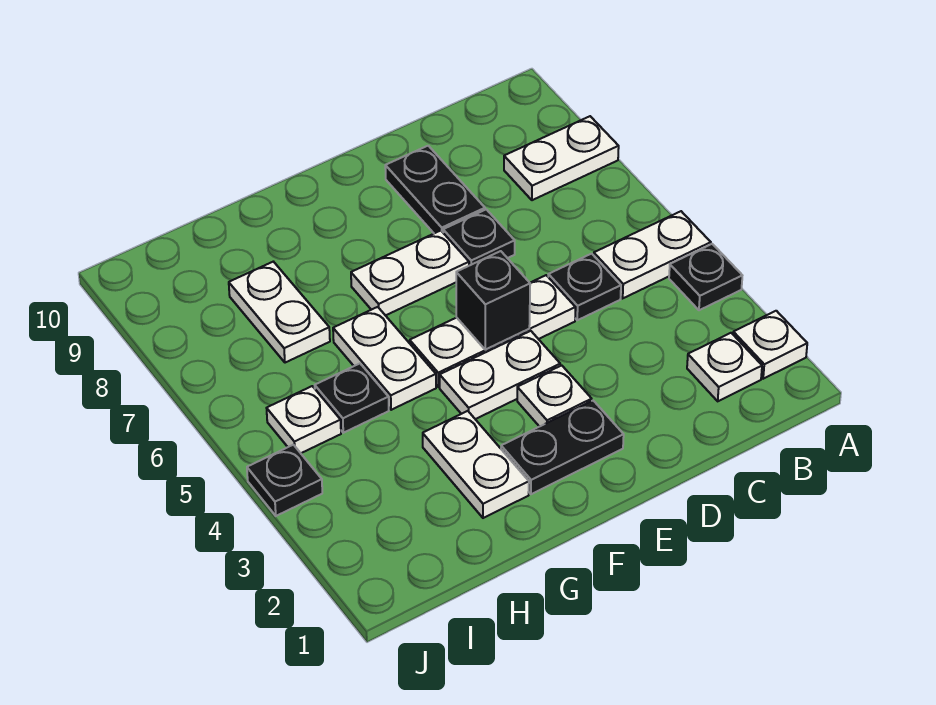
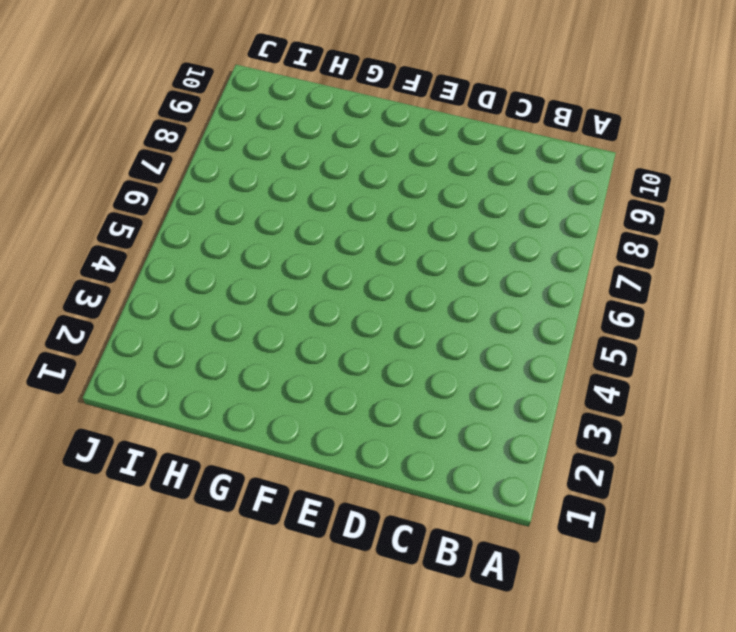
none -> white plate A2 level 1
none -> black plate A4 level 1
none -> white plate A5:B5 level 1

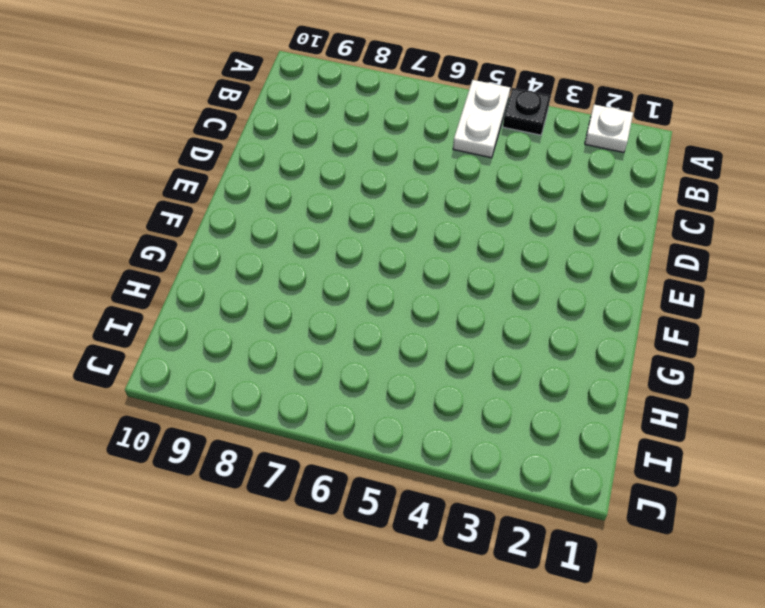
none -> white plate A8:B8 level 1
none -> white plate B2 level 1
none -> black plate C5 level 1

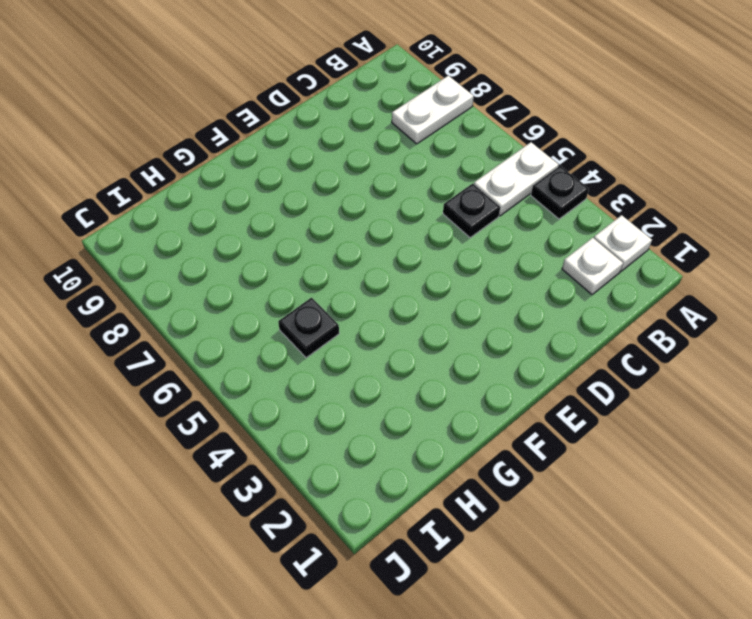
none -> white plate D5:F5 level 1
none -> black plate D7 level 1
none -> black plate D8:D9 level 1

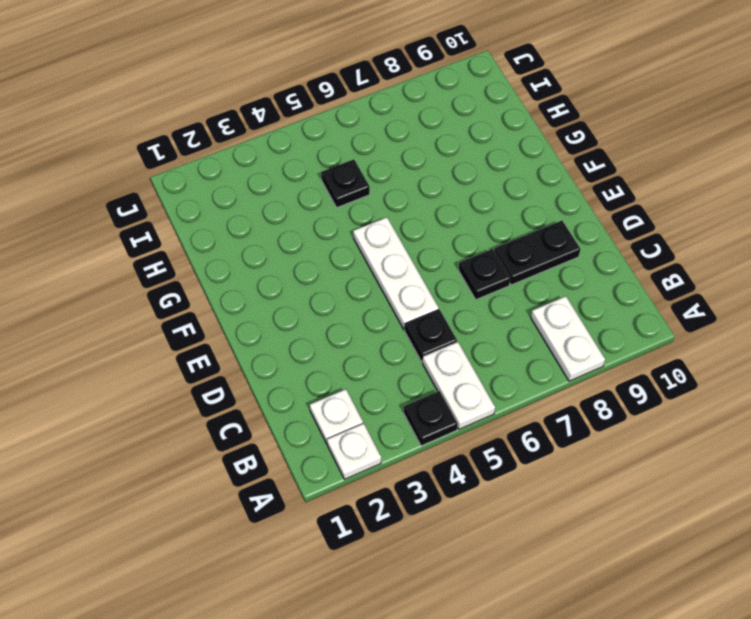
none -> black plate E2:F2 level 1
none -> white plate E3 level 1
none -> white plate E4:F4 level 1

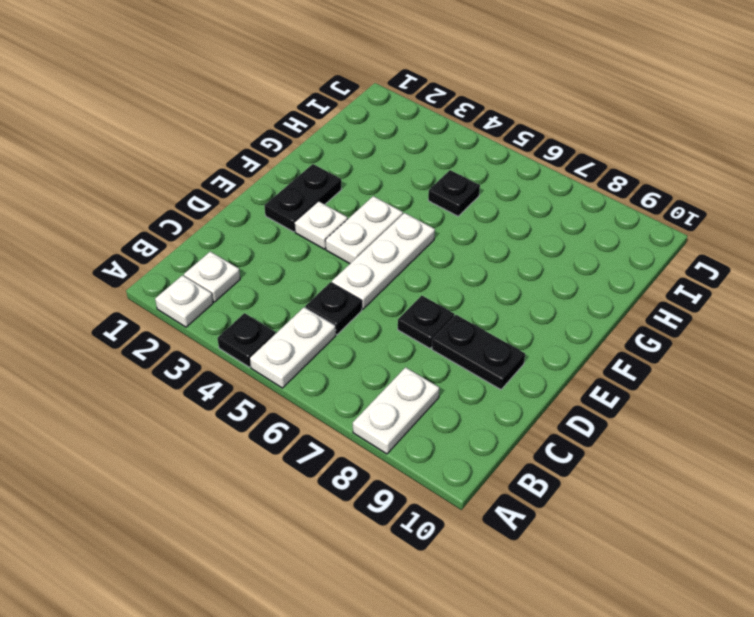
none -> white plate E7:F7 level 1
none -> white plate G2:G3 level 1
none -> white plate G5:G6 level 1

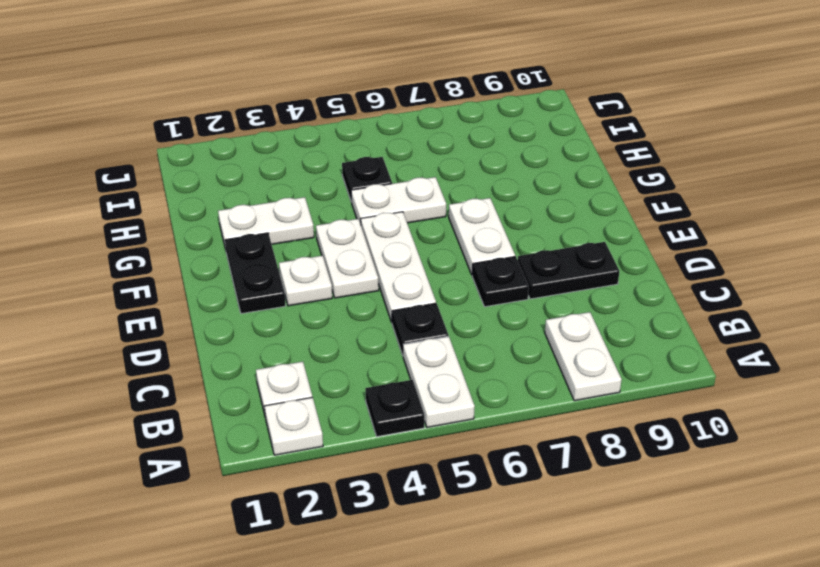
none -> white plate H7:H8 level 1
none -> white plate I5 level 1
none -> black plate J4 level 1

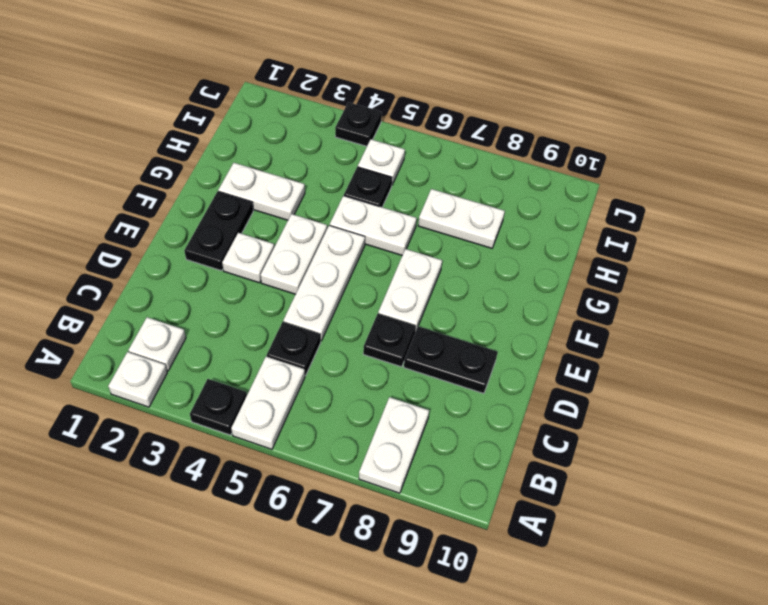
none -> black brick E5 level 2

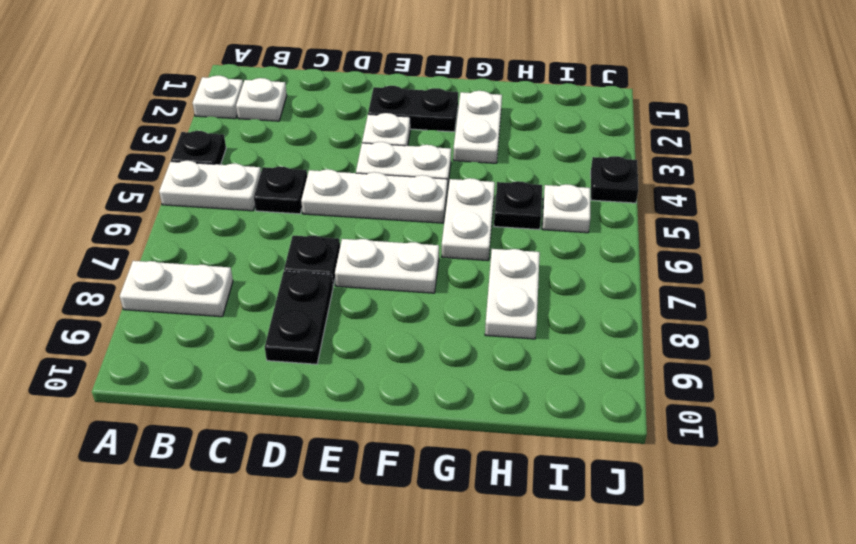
none -> black brick E5 level 2

